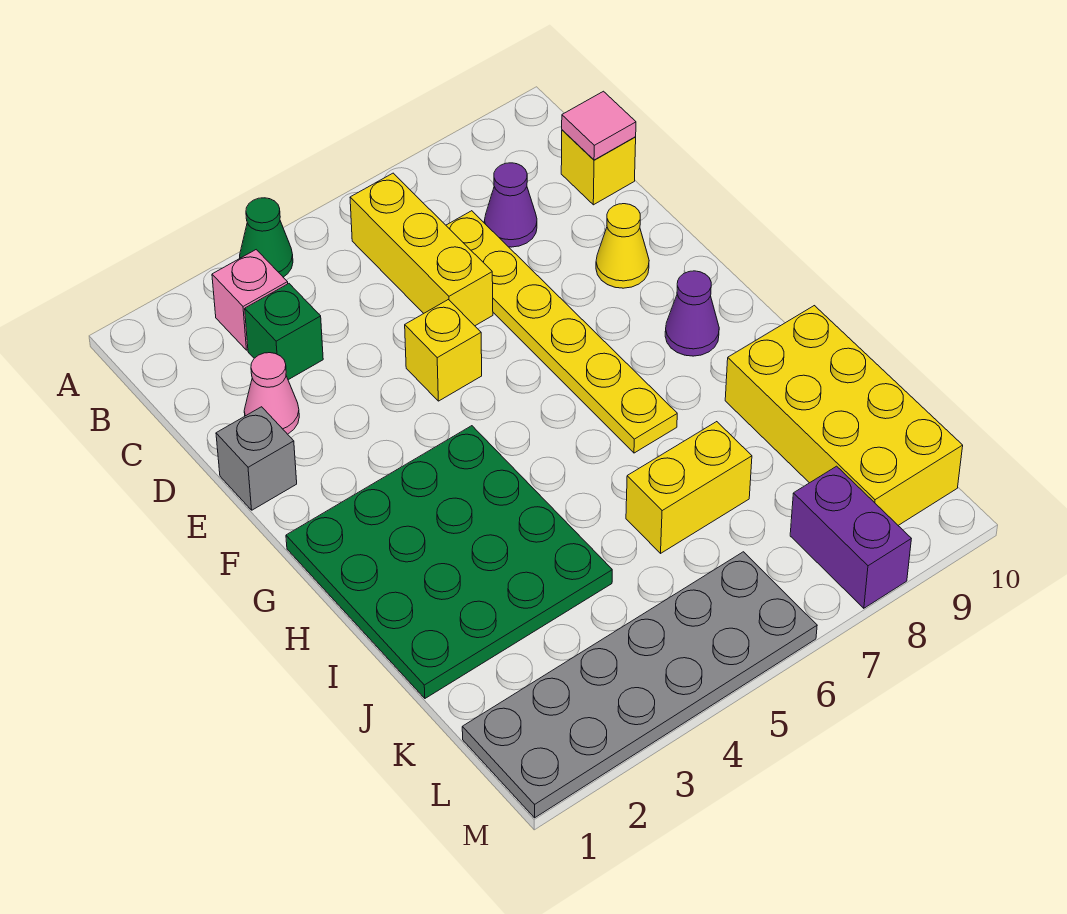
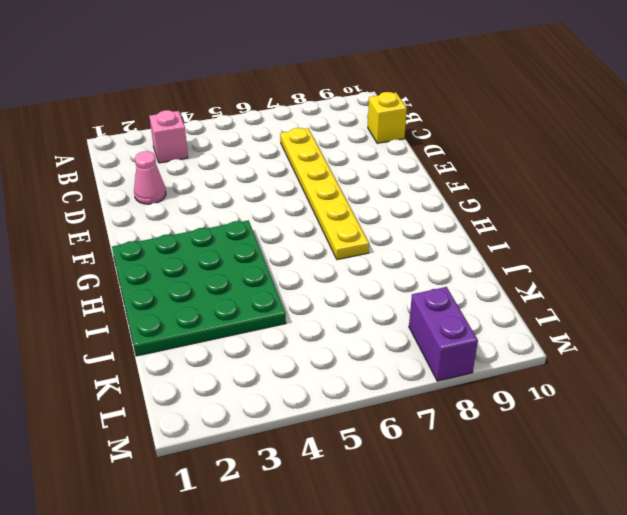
none -> green cone A4 level 1
none -> yellow brick B6:D6 level 1
none -> green brick C3 level 1

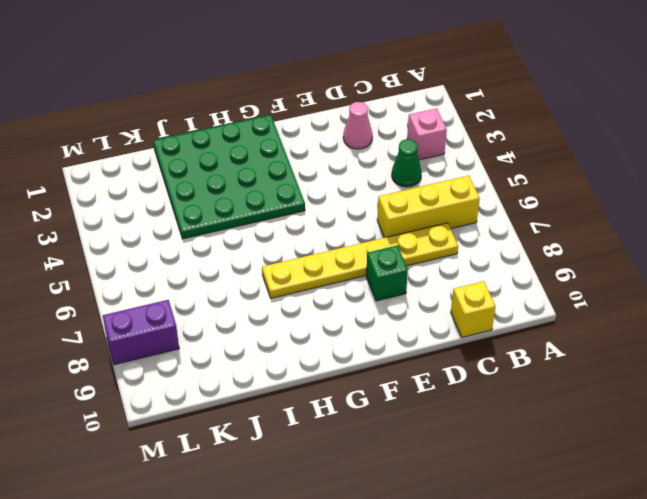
green cone C4 level 1 -> green cone A4 level 1
green brick E8 level 1 -> green brick C3 level 1
none -> purple cone C8 level 1
none -> grey brick E1 level 1
none -> yellow brick E5 level 1

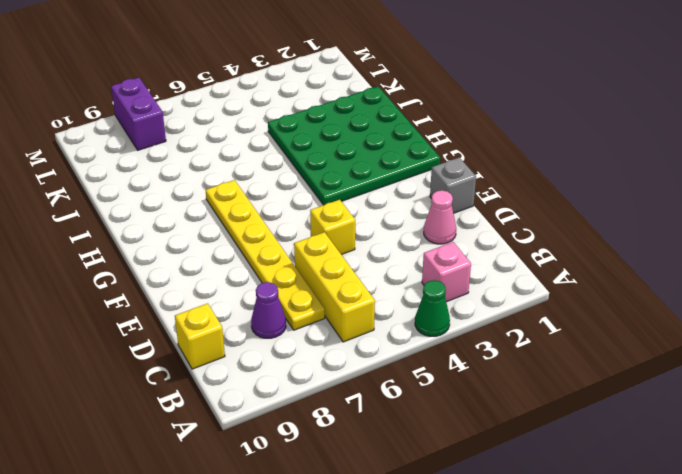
none -> green brick C3 level 1
none -> yellow cone E9 level 1
none -> purple cone G9 level 1

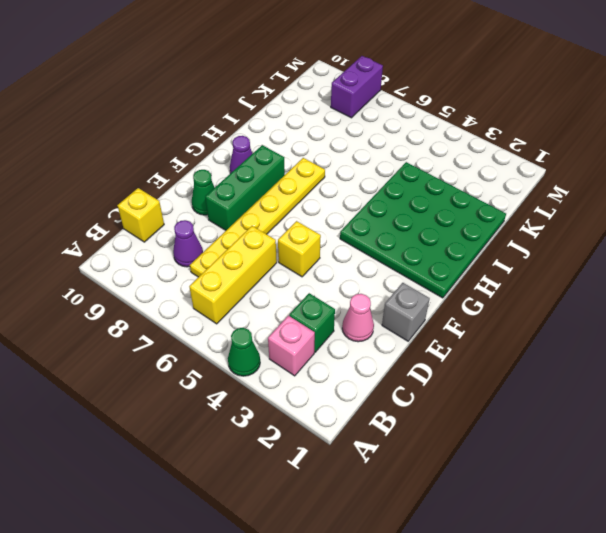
green brick E8:G8 level 1 -> none
green cone E9 level 1 -> yellow cone E9 level 1
none -> yellow brick I9:L10 level 1
none -> yellow brick J6:J7 level 1
none -> grey plate L1:M6 level 1

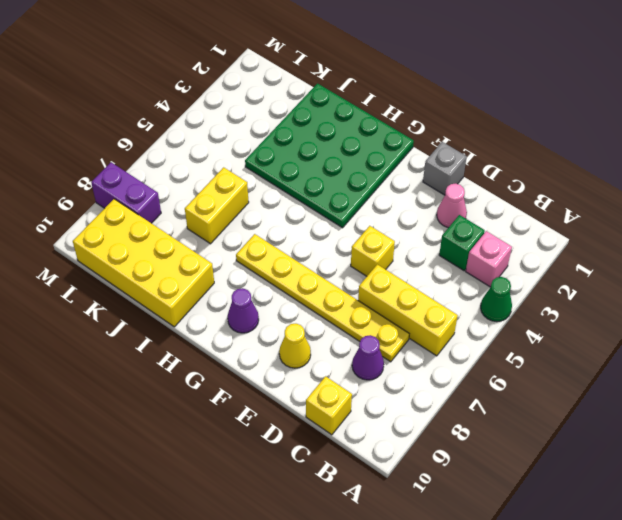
none -> grey plate L1:M6 level 1
none -> pink tile C10 level 2

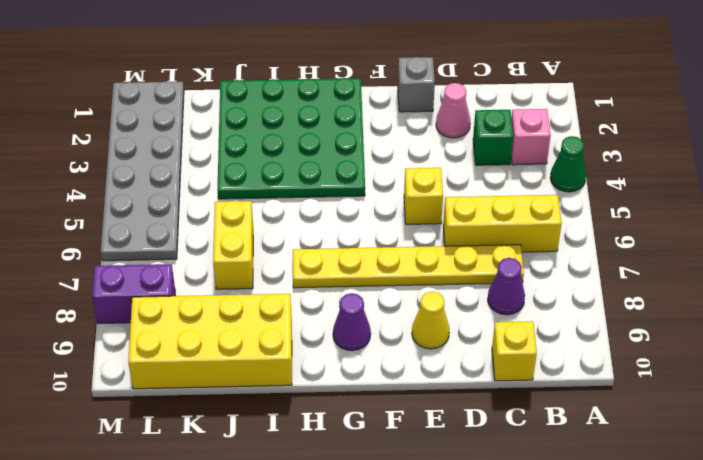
none -> pink tile C10 level 2

